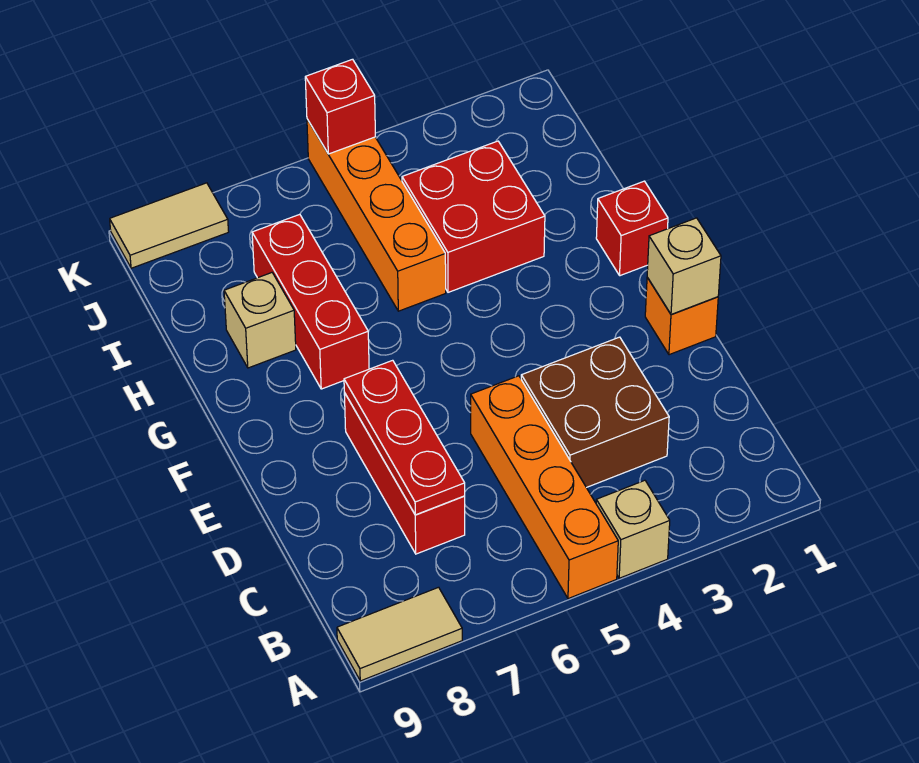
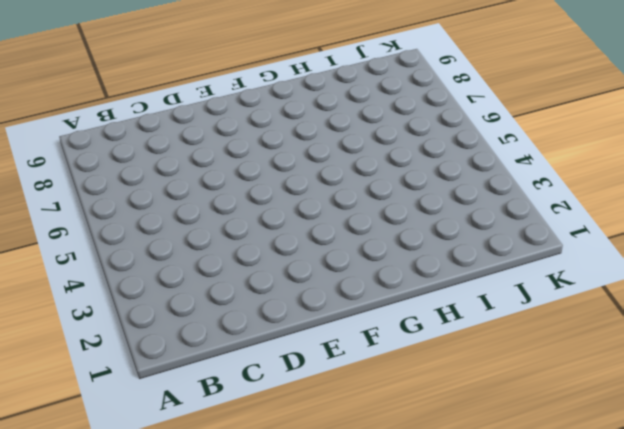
none -> tan brick A4 level 1
none -> orange brick A5:D5 level 1
none -> tan tile A8:A9 level 1

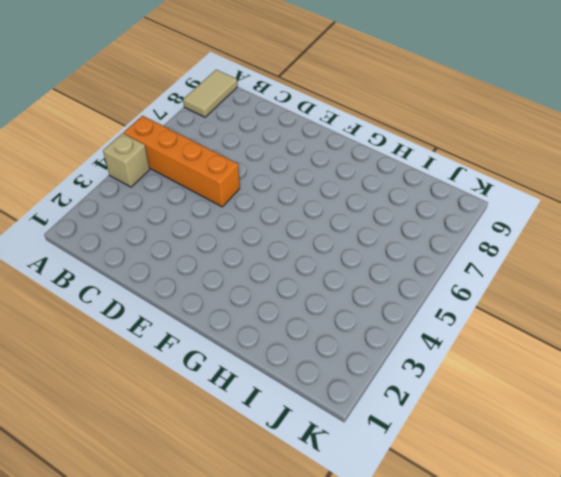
none -> brown brick C3:D4 level 1
none -> red brick C7:E7 level 1
none -> orange brick E1 level 1

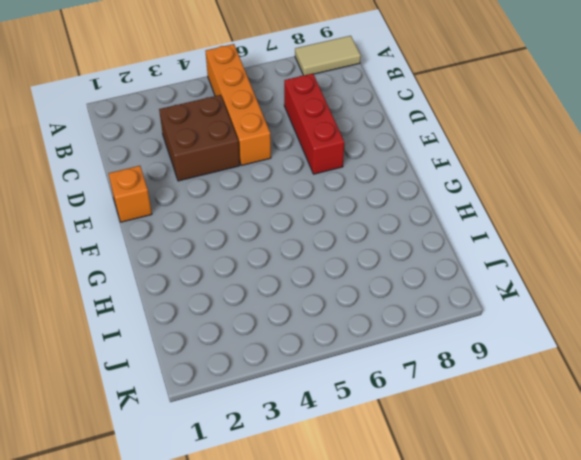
none -> tan brick A4 level 1
none -> red brick G1 level 1
none -> red brick G7:I7 level 1

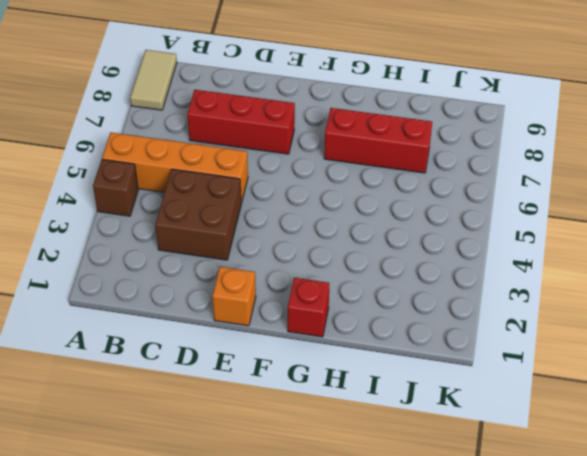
brown brick A4 level 1 -> tan brick A4 level 1
none -> red brick H3:I4 level 1
none -> orange brick H5:K5 level 1
none -> tan brick H8 level 1

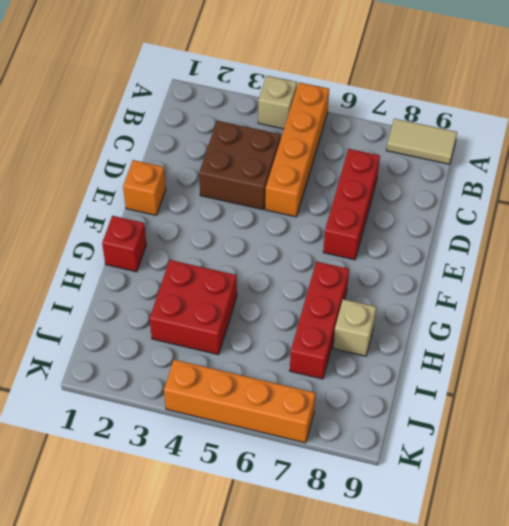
orange brick K4:K7 level 1 -> orange brick H5:K5 level 1
none -> tan tile K8:K9 level 1
none -> red plate C7:E7 level 2
none -> tan brick E1 level 2

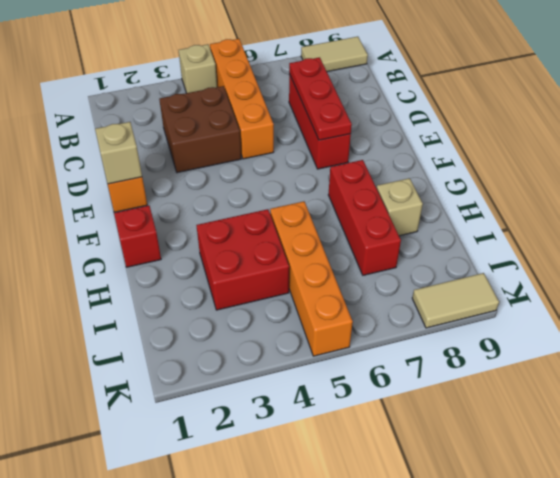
none -> red brick K5 level 2

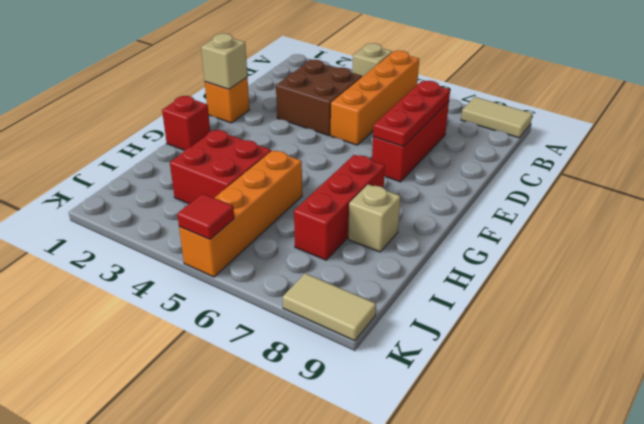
red tile K5 level 2 -> red brick K5 level 2

